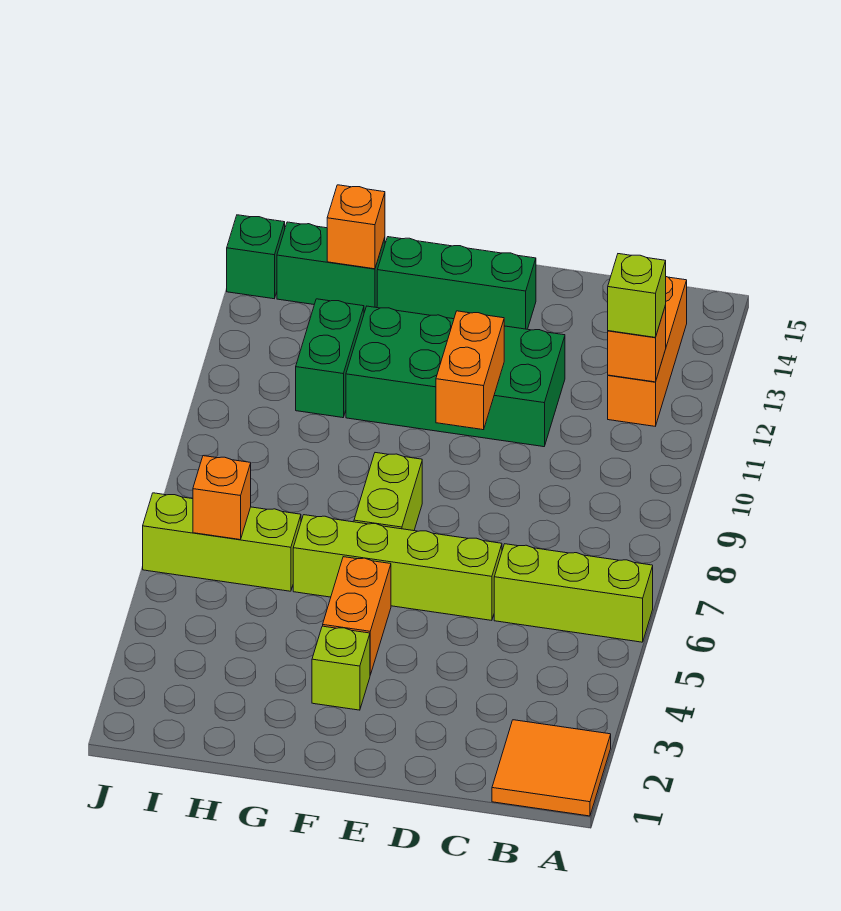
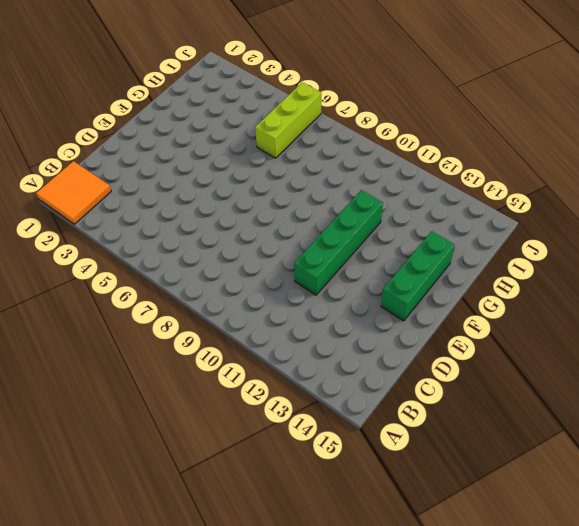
green brick D11:G11 level 1 -> green brick D11:G12 level 1
none -> lime brick A6:C6 level 1
none -> orange brick B12:B14 level 1
none -> lime brick D6:G6 level 1

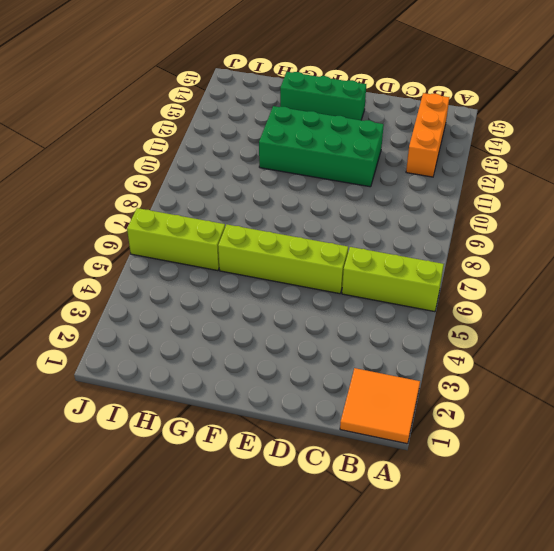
none -> lime brick F3 level 1
none -> orange brick F4:F5 level 1
none -> lime brick F7:F8 level 1

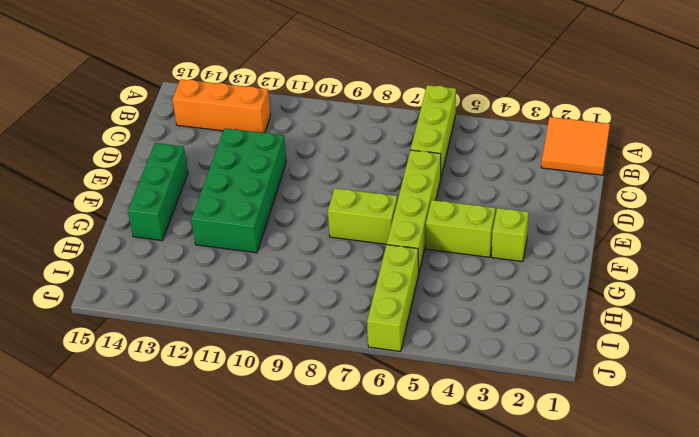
lime brick F4:F5 level 1 -> orange brick F4:F5 level 1
none -> green brick H11:H12 level 1
none -> green brick H14:I14 level 1
none -> green brick J14 level 1

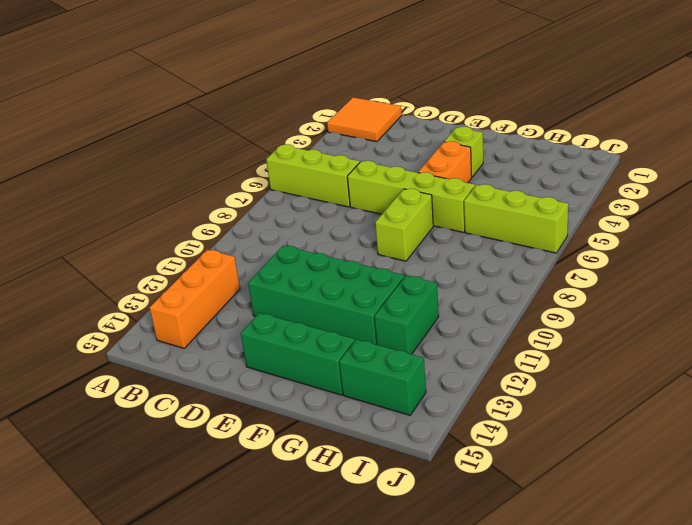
none -> green brick J14 level 1
none -> orange brick B12 level 2
none -> orange brick E10:E11 level 2

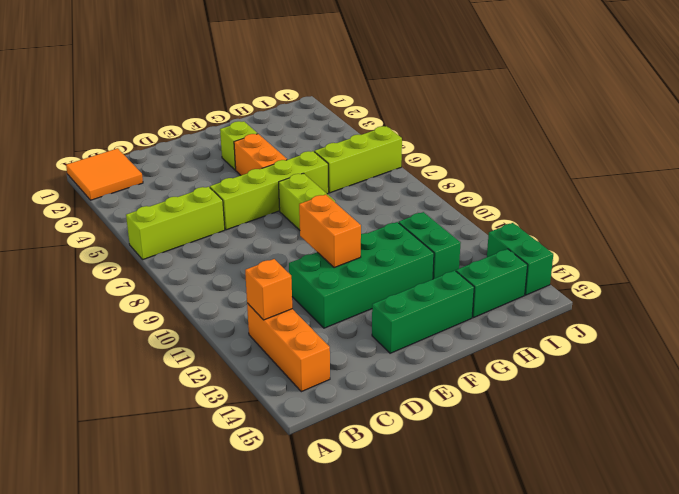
green brick J13:J14 level 1 -> green brick J14 level 1
none -> orange brick H14 level 2
none -> orange brick I6 level 2
none -> lime brick B12 level 3

